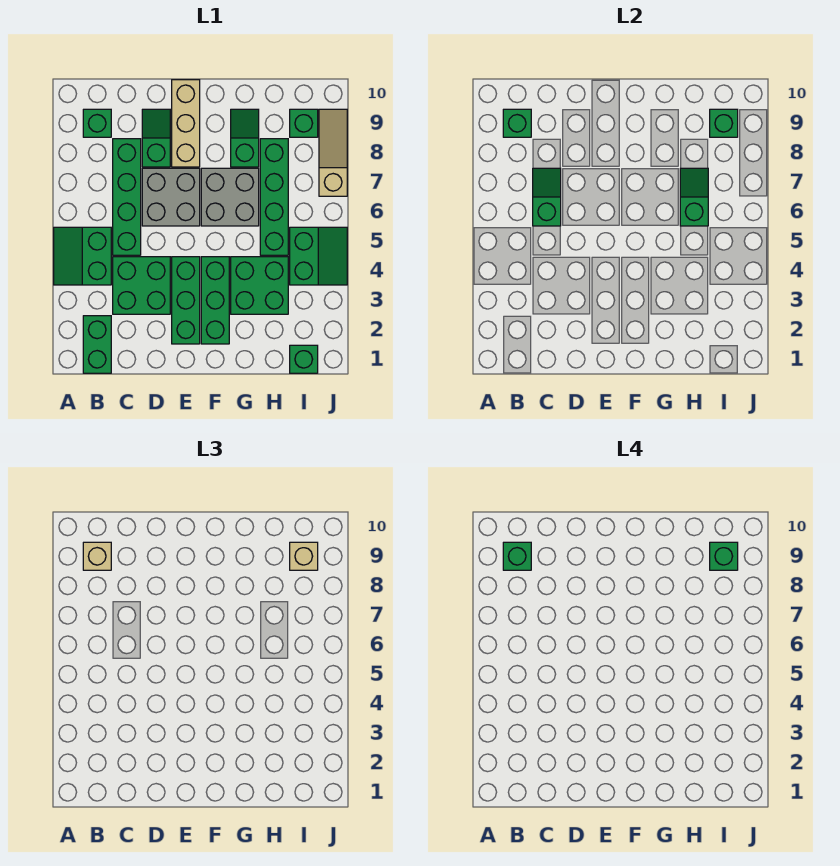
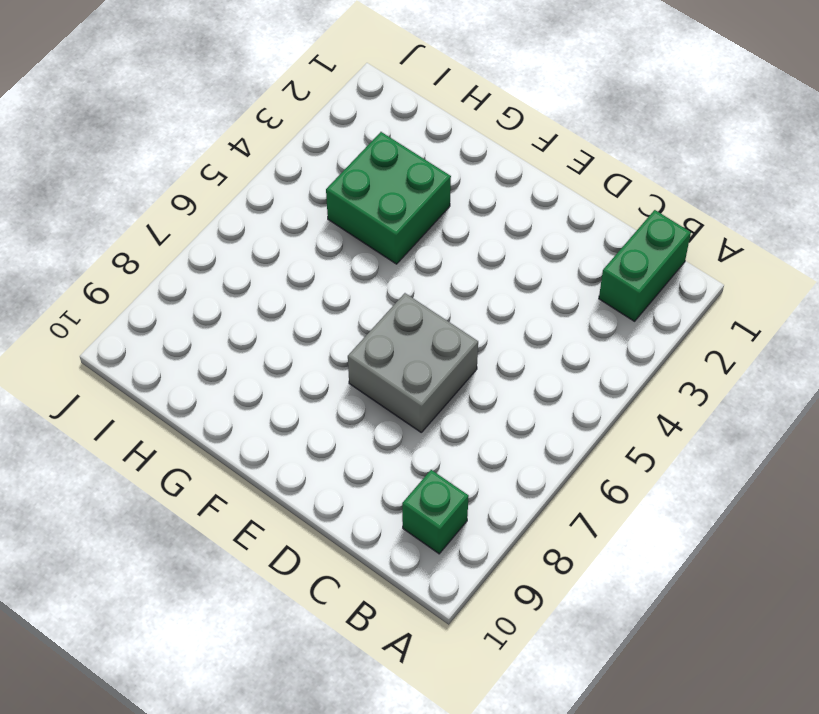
none -> green slope A4:B5 level 1 top B
none -> green brick C3:D4 level 1
none -> green brick C5:C8 level 1

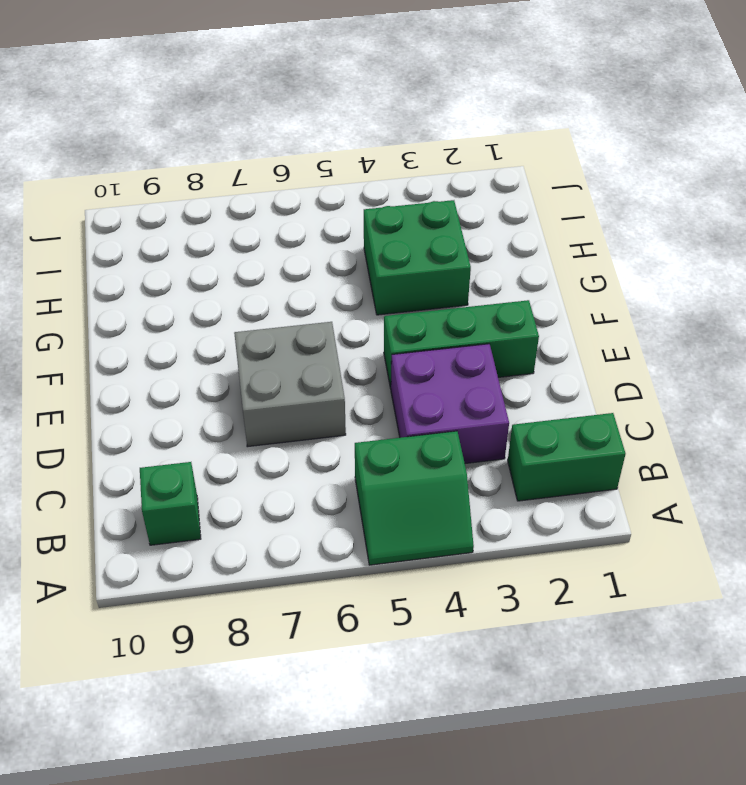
purple brick C3:D4 level 1 -> green brick C3:D4 level 1
none -> green brick C5:C8 level 1
none -> green slope D8:D9 level 1 top 8
none -> tan brick E8:E10 level 1

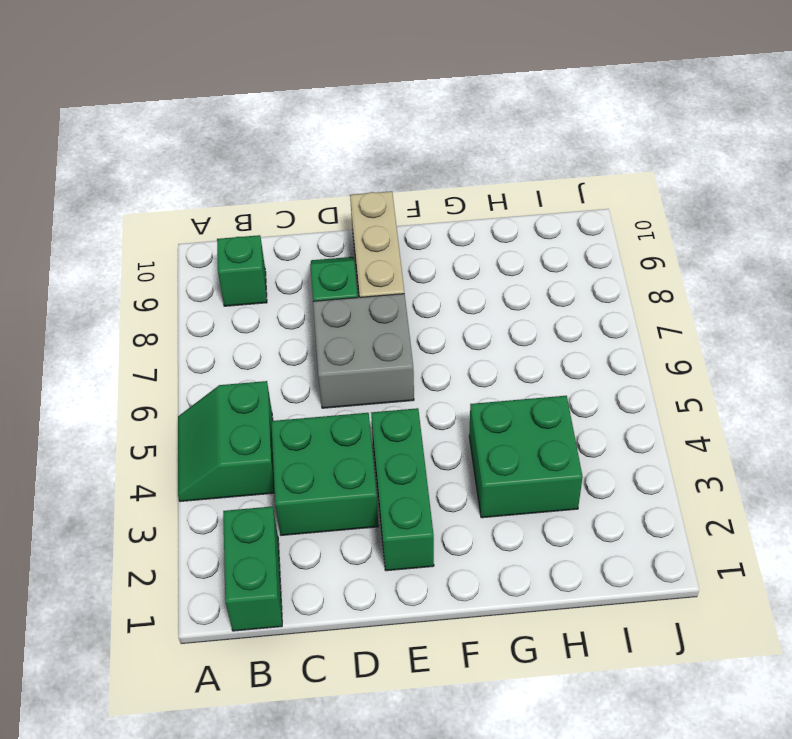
none -> green brick C5:C8 level 1
none -> green brick F2:F4 level 1
none -> grey brick F6:G7 level 1

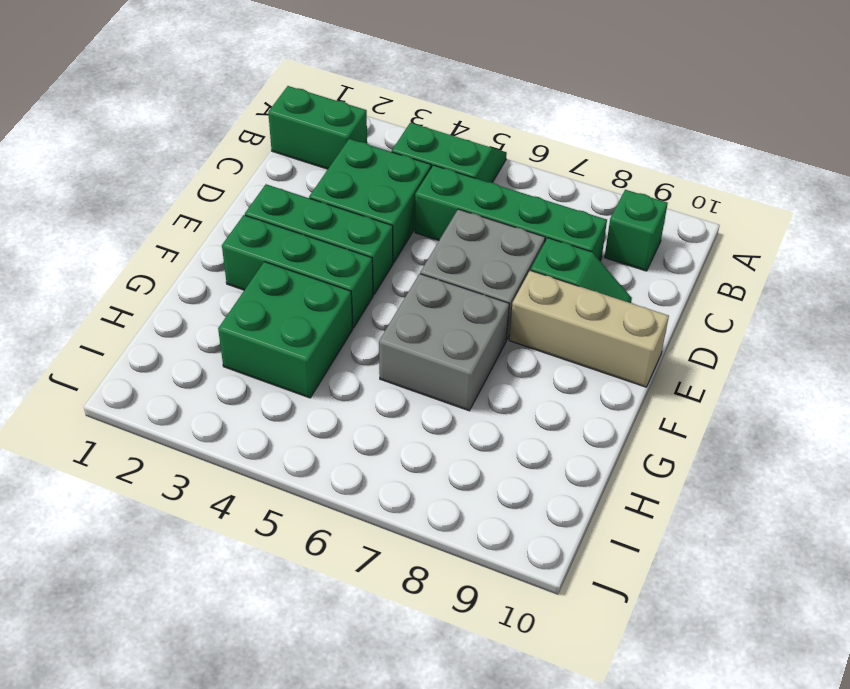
none -> green slope G8:G9 level 1 top 8
none -> green brick H5:H8 level 1
none -> green brick I1 level 1

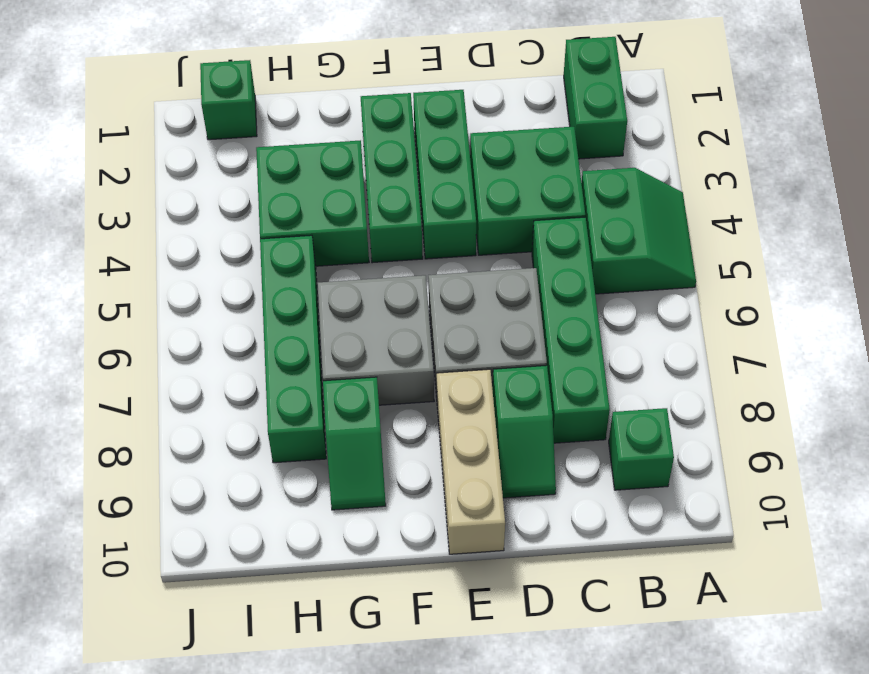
none -> green slope I4:J5 level 1 top I
none -> green brick I9 level 1
none -> tan slope J7:J9 level 1 top 7

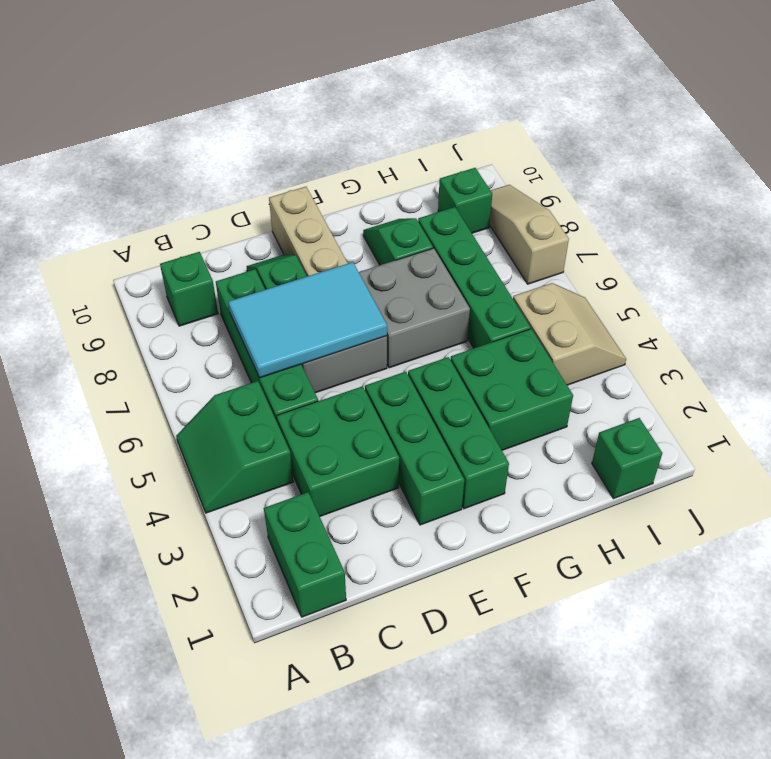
cyan tile C6:E7 level 2 -> green slope C6:C7 level 2 top 6
tan slope I4:J5 level 1 top I -> green slope I4:J5 level 1 top I
none -> green brick B9 level 2
none -> green slope H6:H7 level 2 top 6
none -> green brick I9 level 2

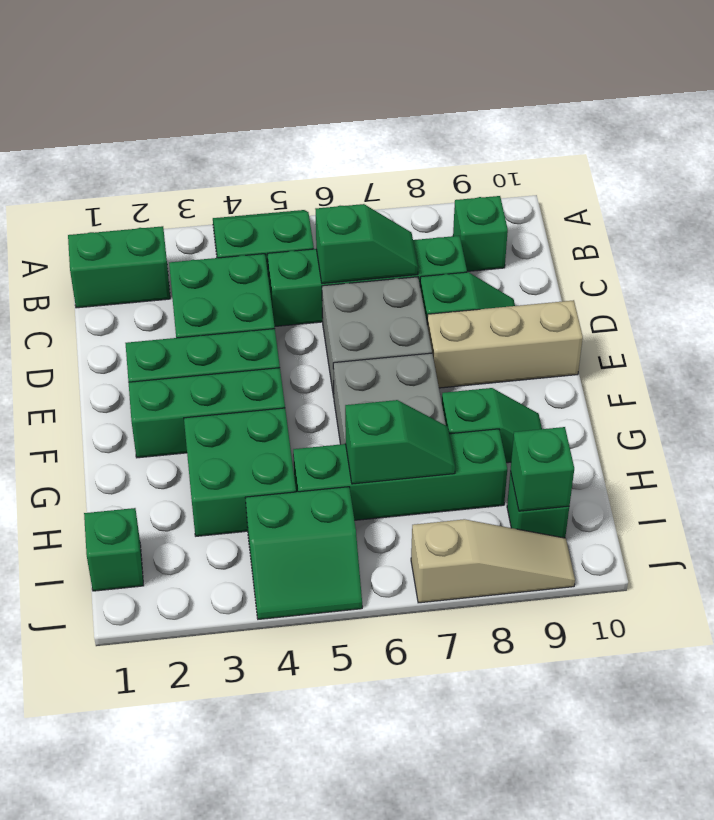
none -> green brick B9 level 2
none -> tan brick B9 level 3
none -> tan brick I9 level 3

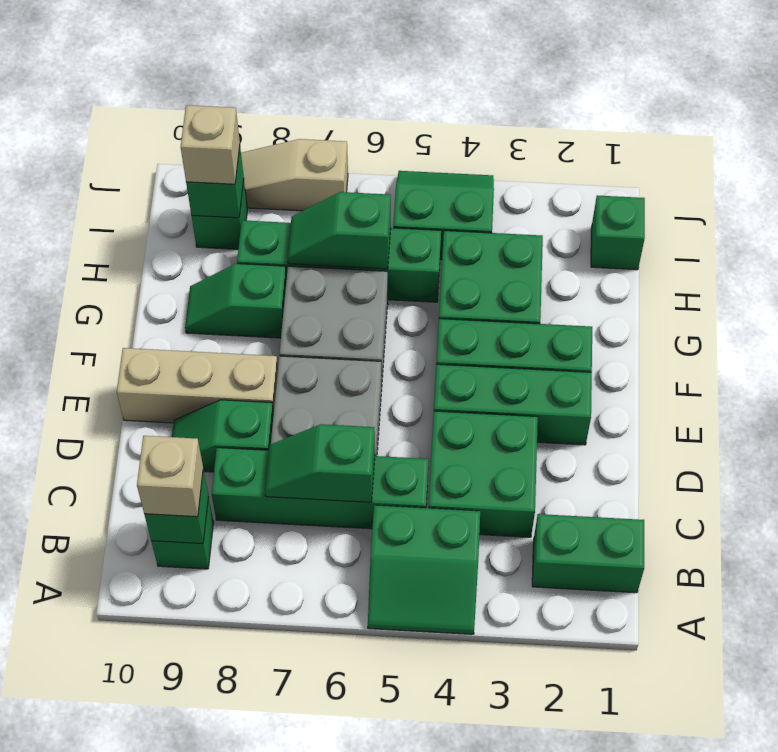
none -> green brick B9 level 4
none -> green brick I9 level 4

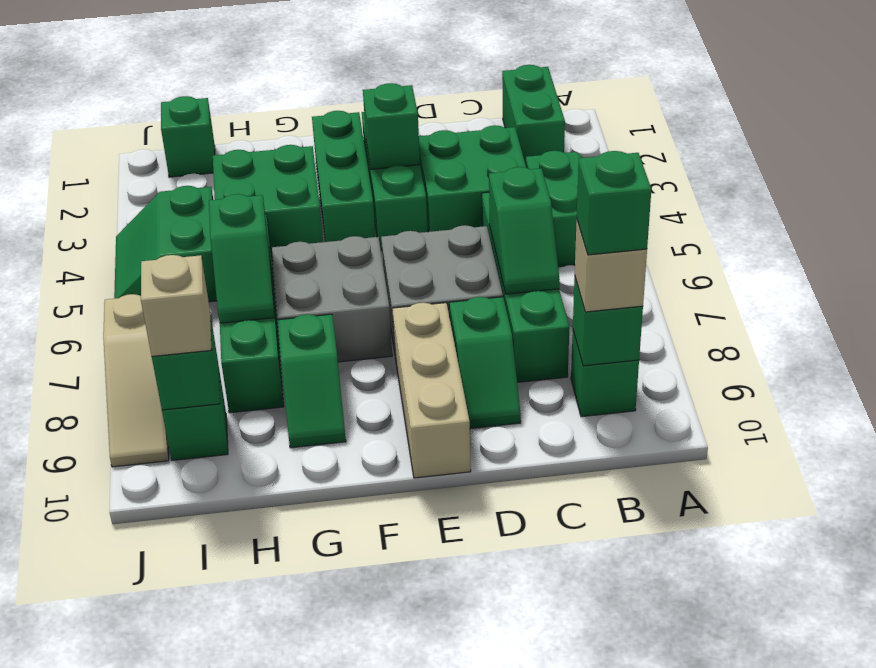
green brick E3 level 2 -> green brick I9 level 4

